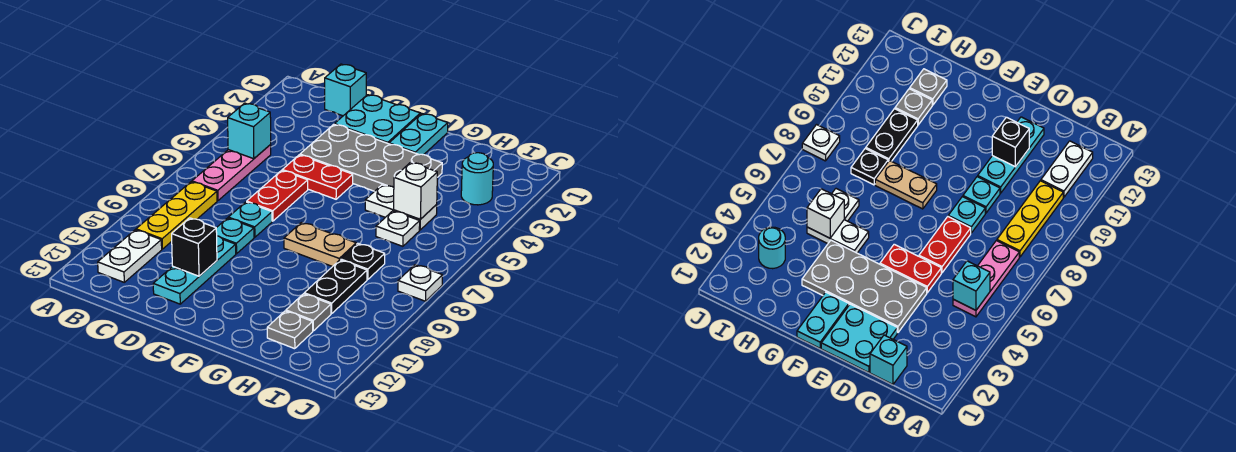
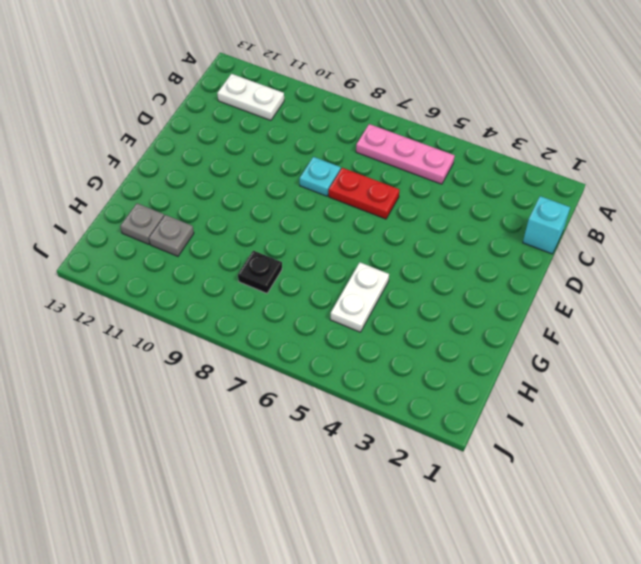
none -> yellow plate B8:B10 level 1
none -> cyan plate D1:E2 level 1
none -> grey plate D3:G4 level 1

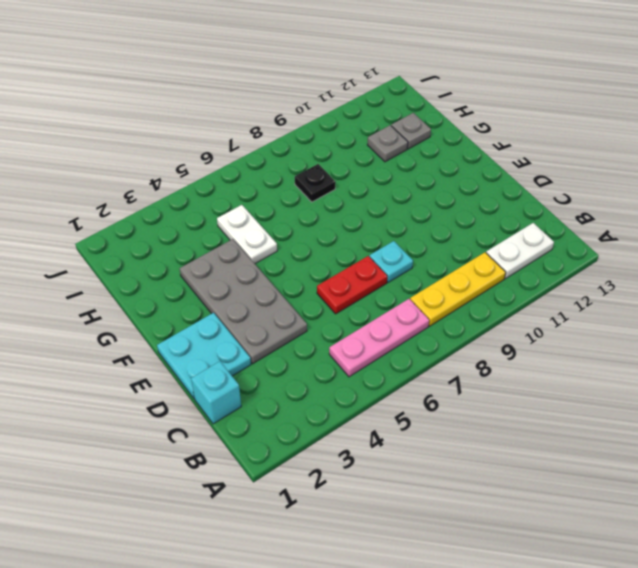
none -> red plate D5:E5 level 1
none -> cyan plate D9 level 1
none -> cyan plate D10:D12 level 1

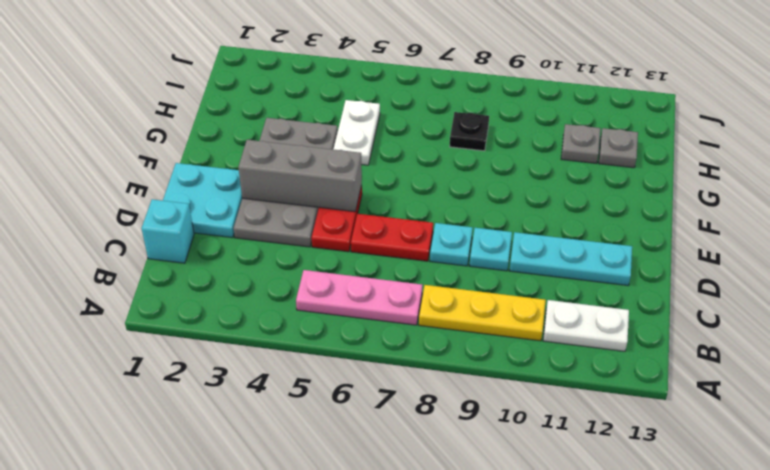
grey brick E3:E5 level 2 -> none
none -> cyan plate F1:F2 level 1
none -> tan plate F8:G8 level 1
none -> white plate H6 level 1

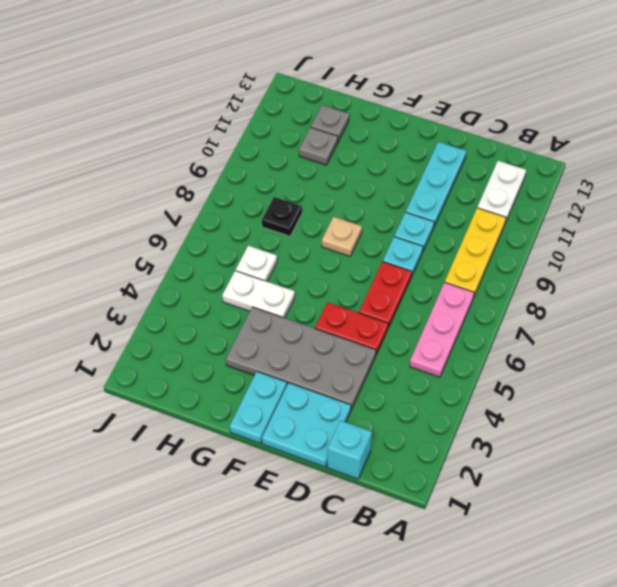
tan plate F8 level 1 -> tan plate F8:G8 level 1
none -> black plate H9:H10 level 1
none -> cyan round brick I3 level 1
none -> white plate J8 level 1

